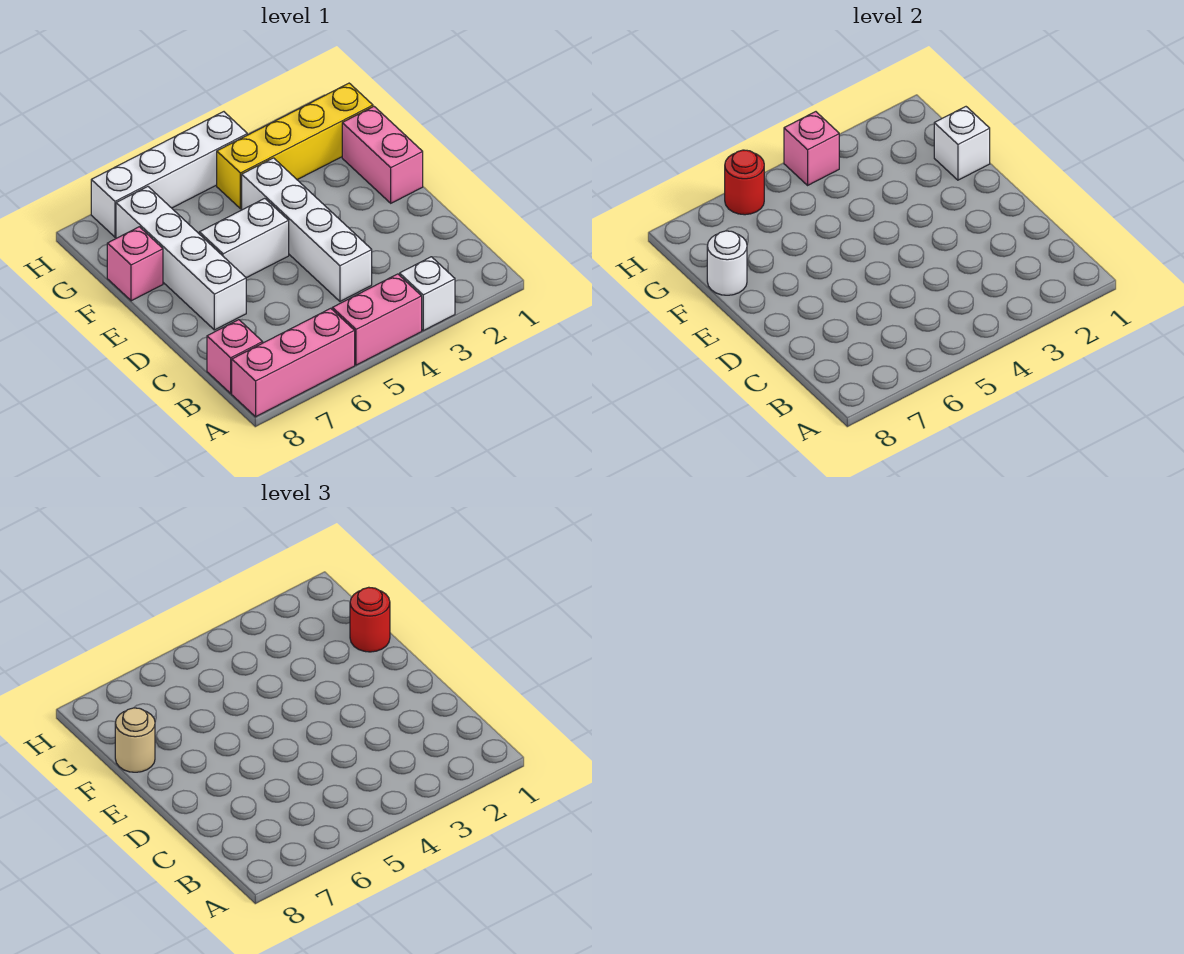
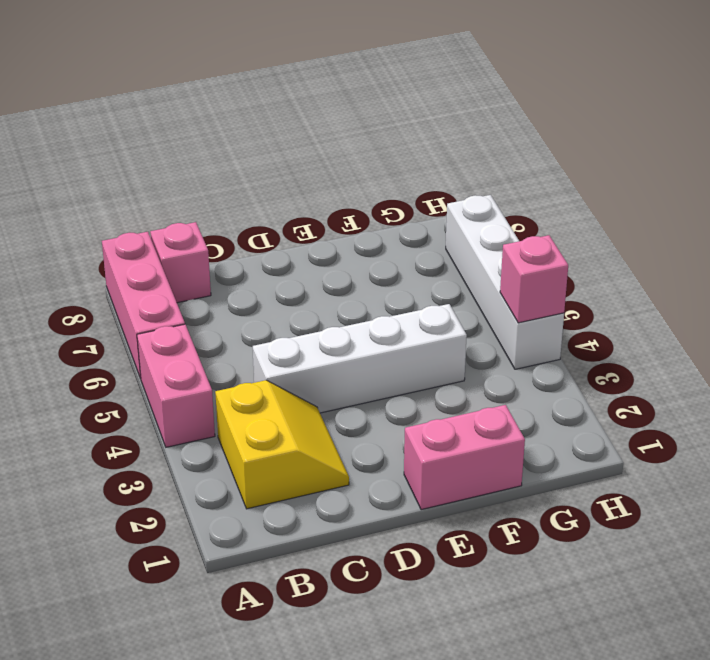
yellow slope B2:C3 level 1 top B -> none
none -> white brick A3 level 1
none -> white brick D7:G7 level 1
none -> white brick E5:E6 level 1

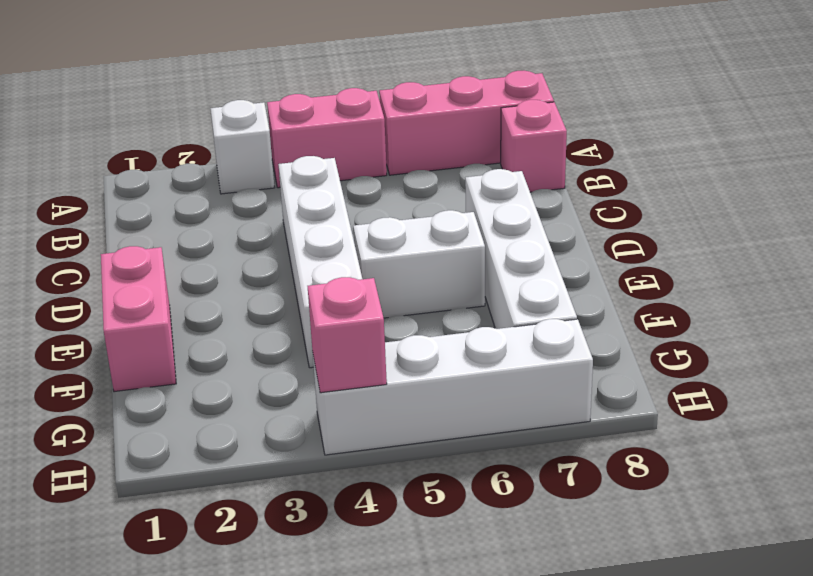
none -> pink brick F8 level 1
none -> yellow brick G1:G4 level 1
none -> white brick F1 level 2

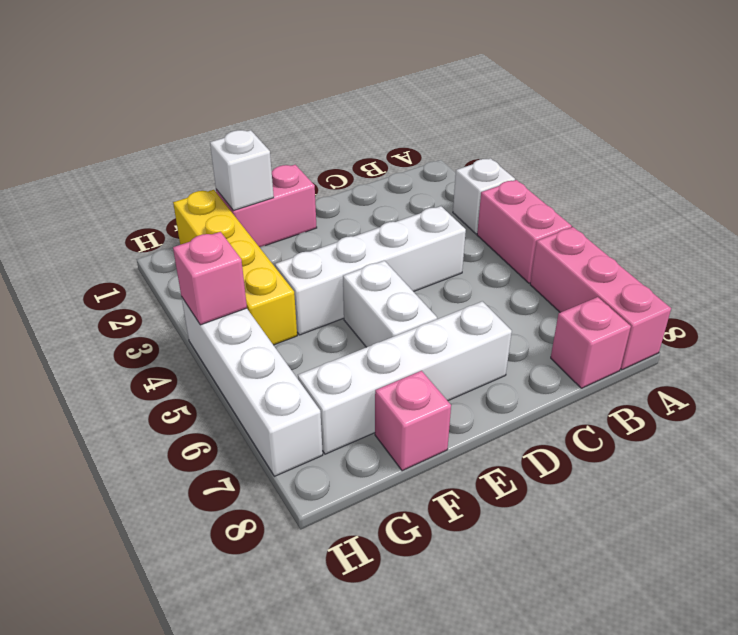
none -> white round brick F8 level 2
none -> red round brick H6 level 2
none -> red round brick F1 level 3

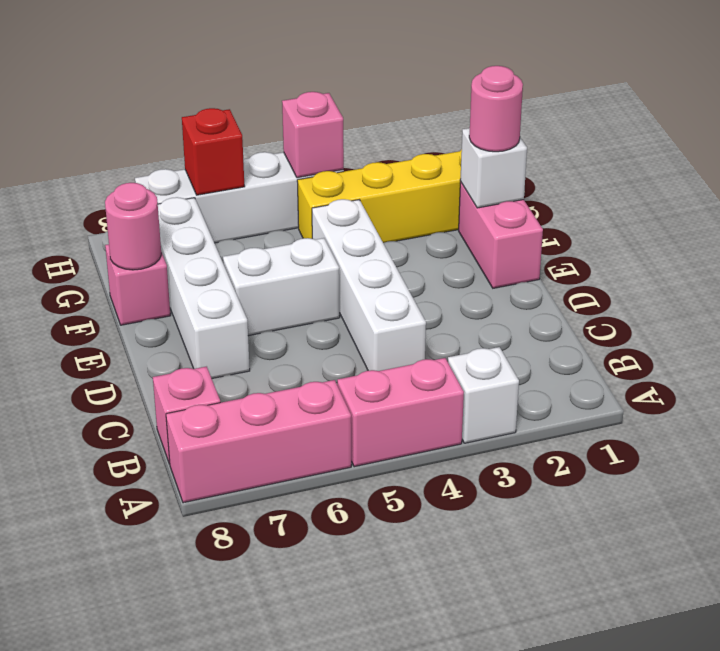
pink round brick F1 level 3 -> red round brick F1 level 3
pink round brick F8 level 2 -> white round brick F8 level 2
red brick H6 level 2 -> red round brick H6 level 2
none -> tan round brick F8 level 3

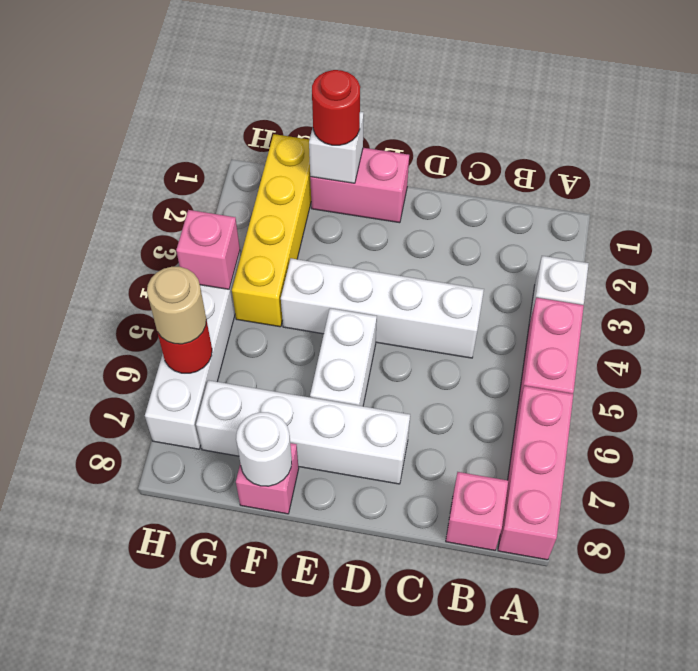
tan round brick H6 level 3 -> tan round brick F8 level 3

